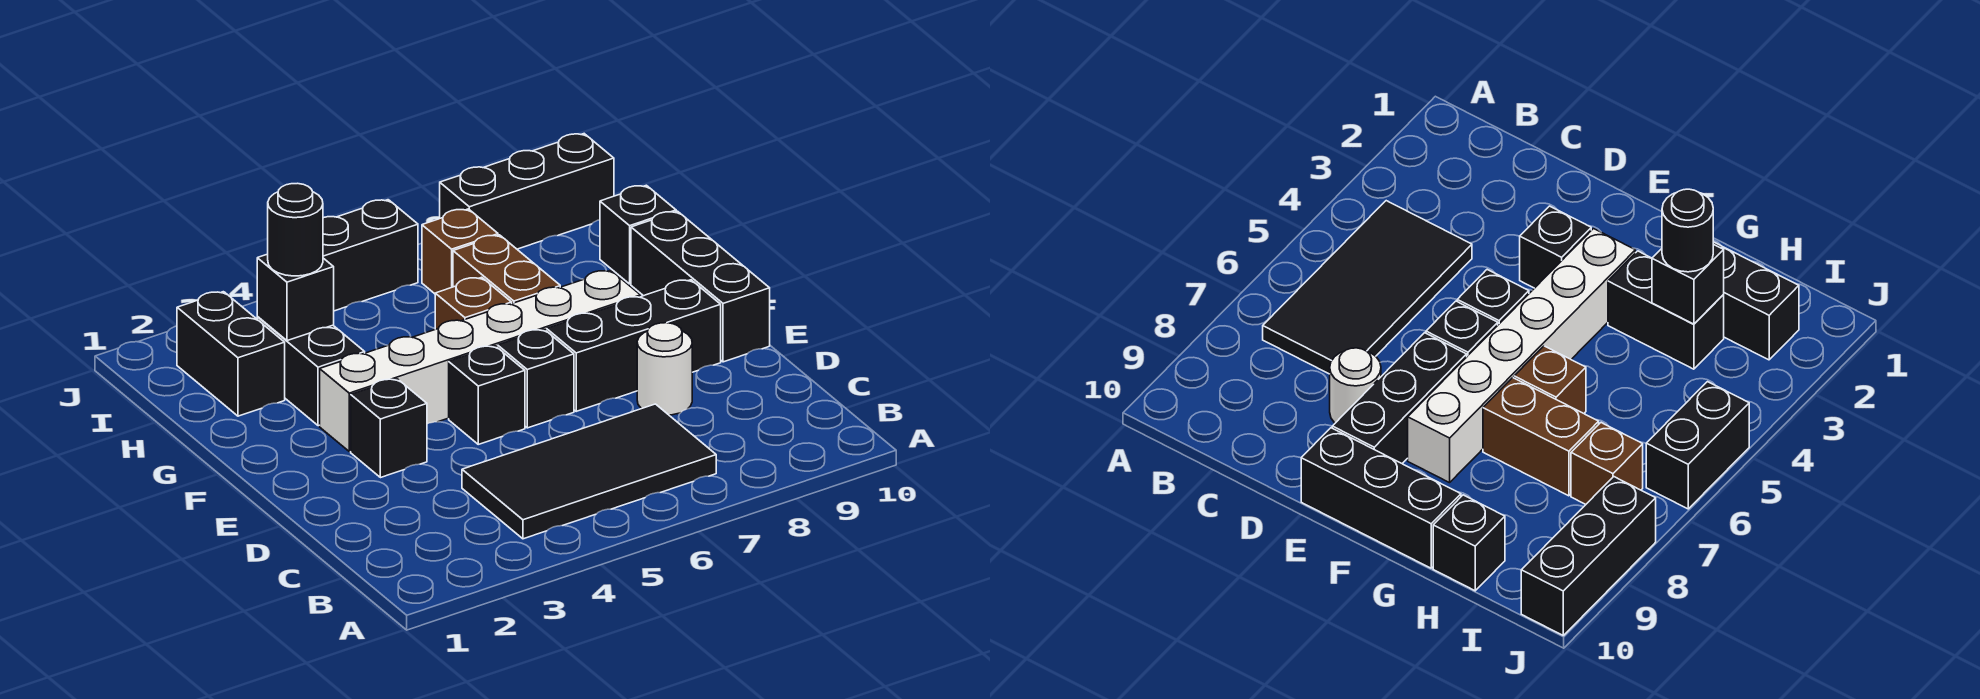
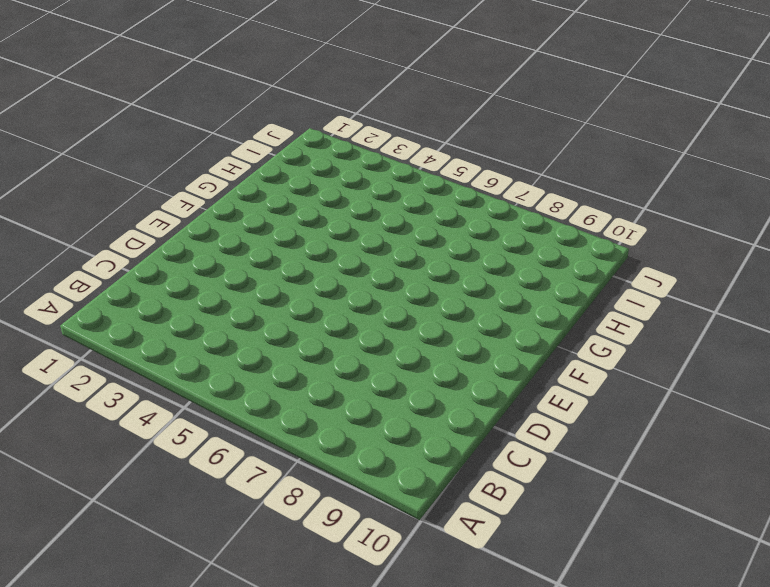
none -> black tile B4:C7 level 1
none -> white round brick D8 level 1
none -> black brick E3 level 1

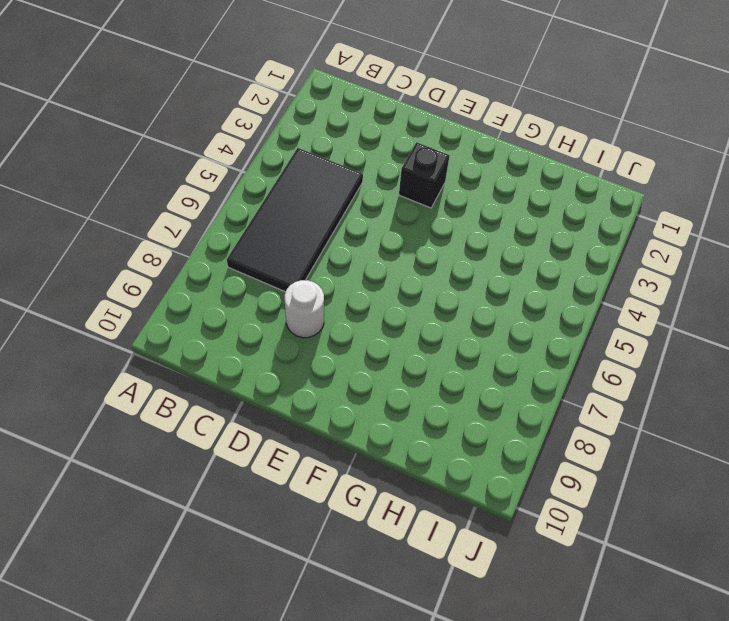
none -> black brick E5 level 1
none -> black brick E6 level 1
none -> black brick E7:E9 level 1

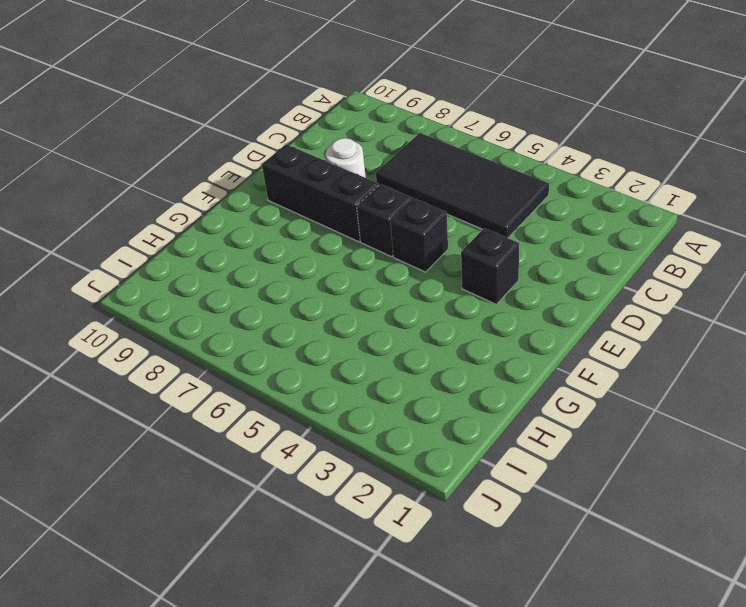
none -> black brick E10:G10 level 1
none -> white brick F3:F8 level 1
none -> black brick G3:H3 level 1

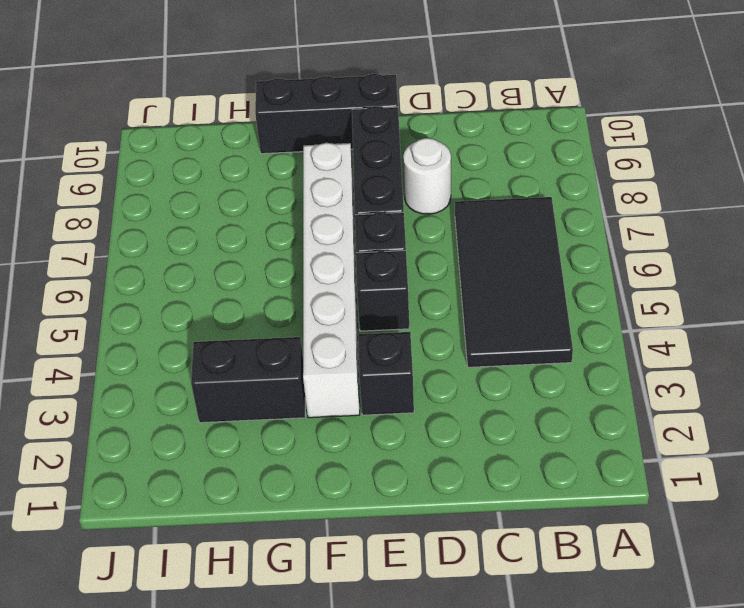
none -> brown brick G6 level 1
none -> brown brick G7:H7 level 1
none -> black brick H2:I2 level 1

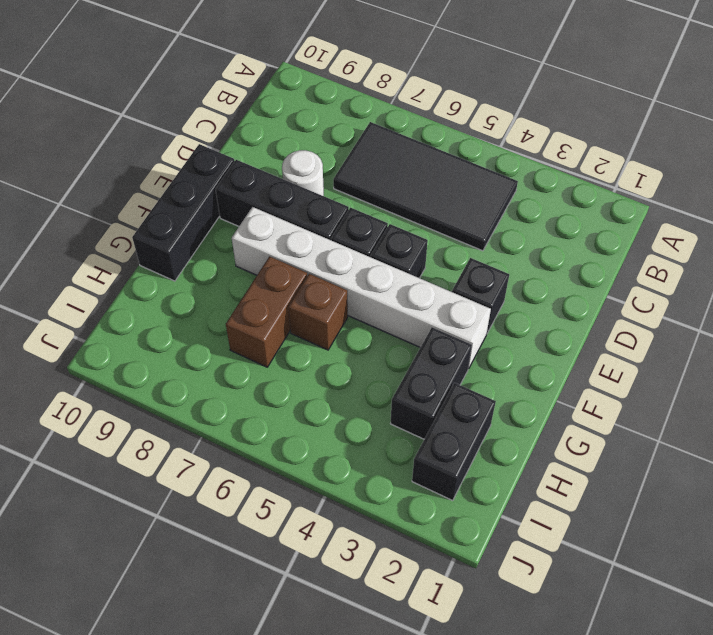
none -> black brick H10 level 1
none -> brown brick I7 level 1
none -> black brick J5:J6 level 1

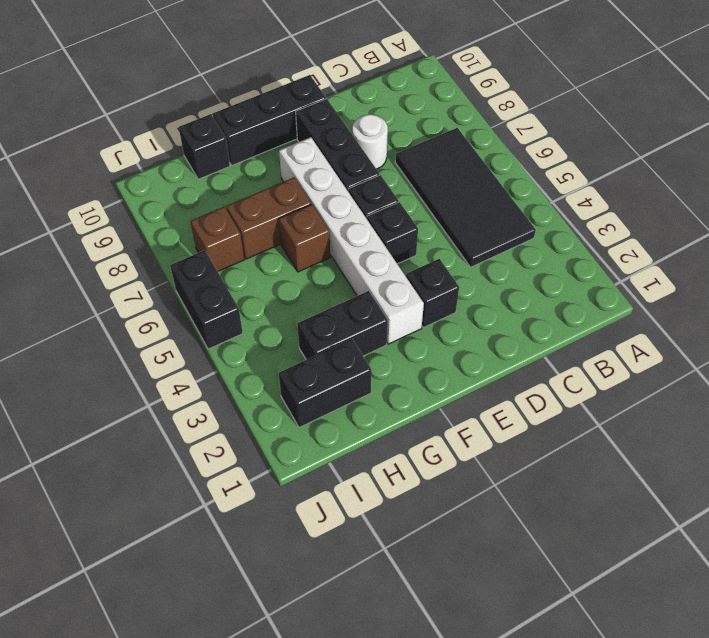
none -> black brick J8:J10 level 1
none -> black brick H3 level 2
none -> black round brick H3 level 3

